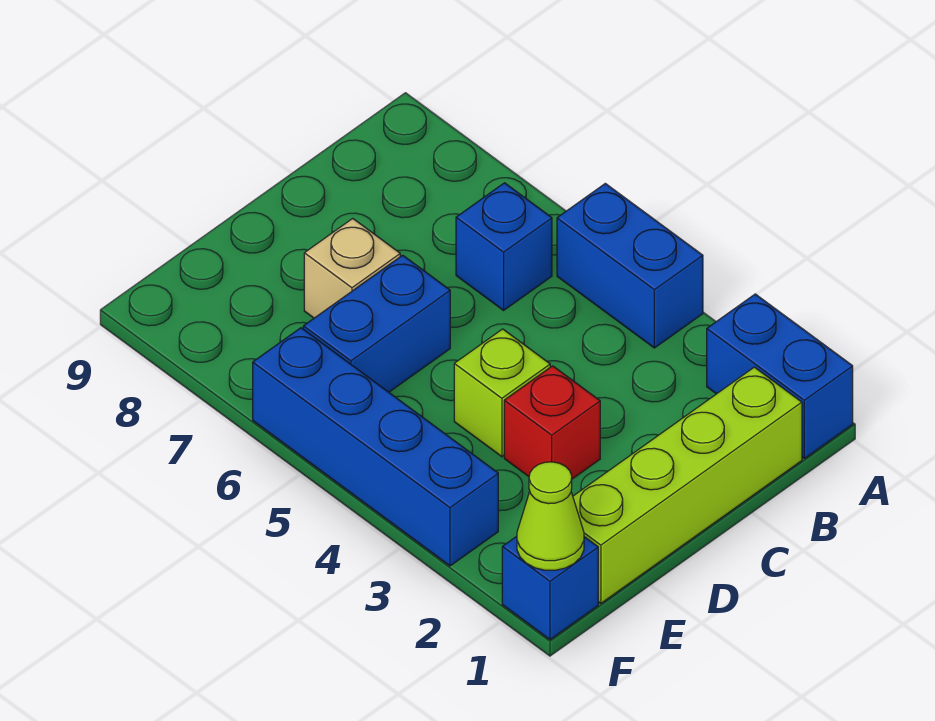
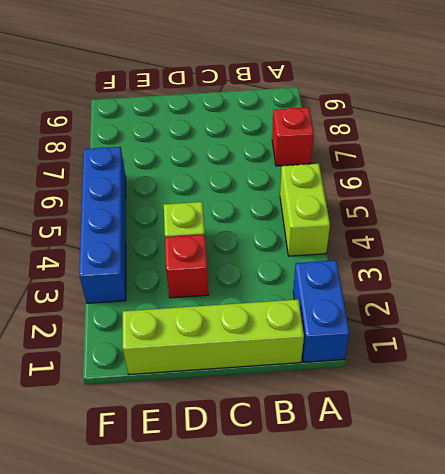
lime brick A4:A5 level 1 -> blue brick A4:A5 level 1
red brick A7 level 1 -> none
none -> blue brick B6 level 1
none -> blue brick D6:E6 level 1

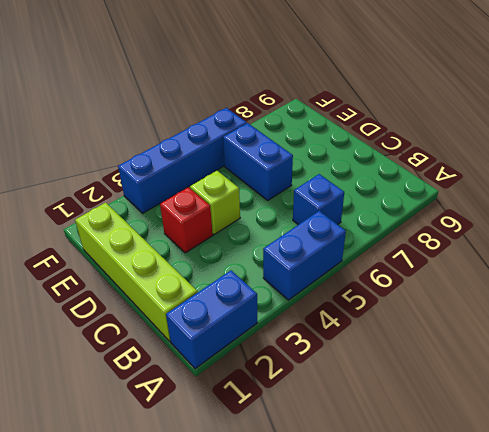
none -> tan brick D7 level 1
none -> blue brick F1 level 1

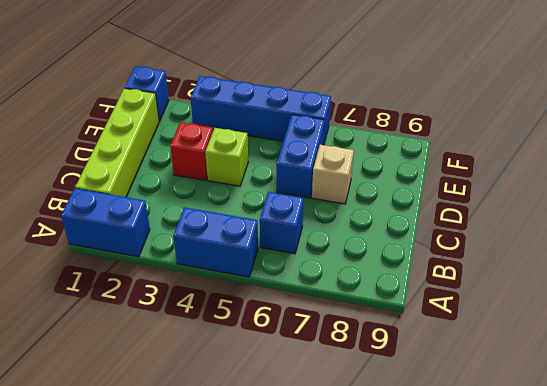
none -> lime cone F1 level 2

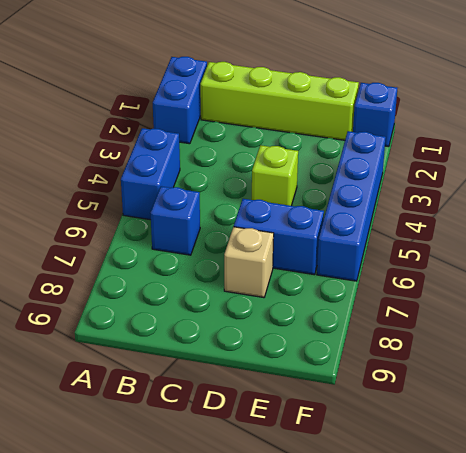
none -> red brick D3 level 1
none -> lime cone F1 level 2

